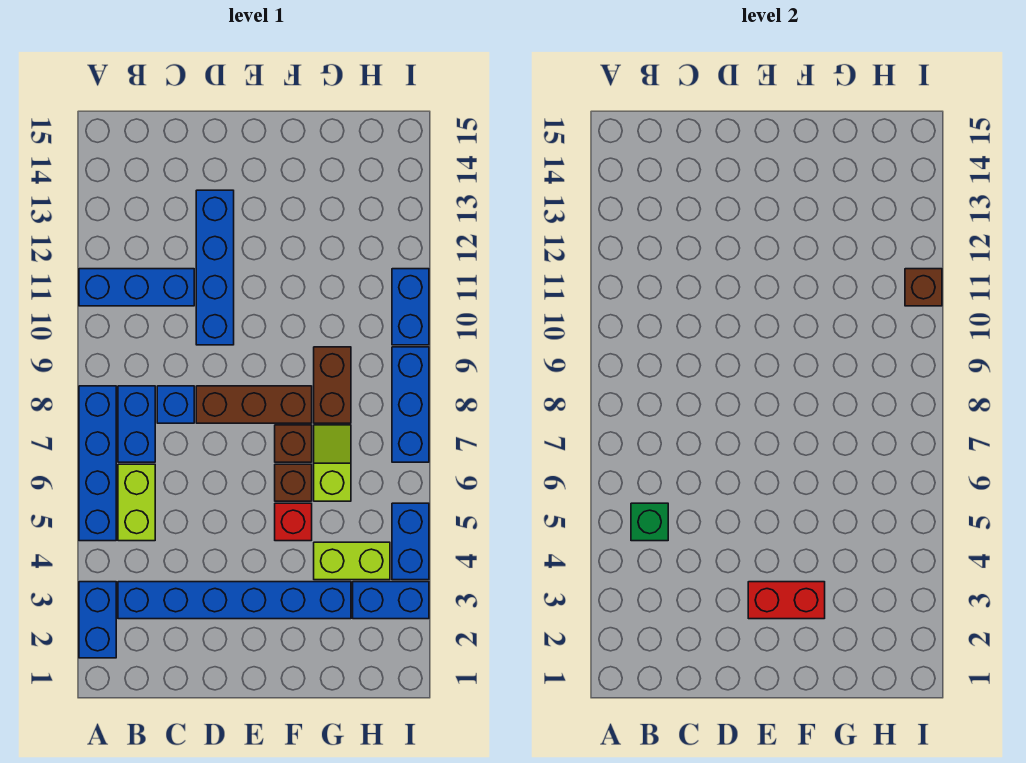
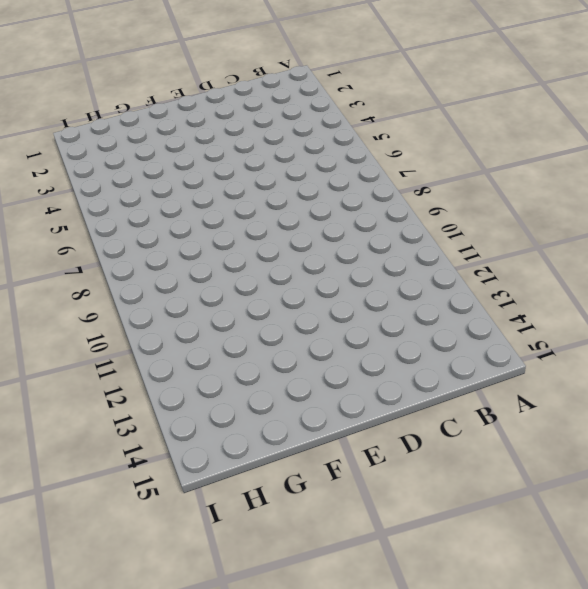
none -> blue brick A2:A3 level 1
none -> blue brick A5:A8 level 1
none -> blue brick A11:C11 level 1

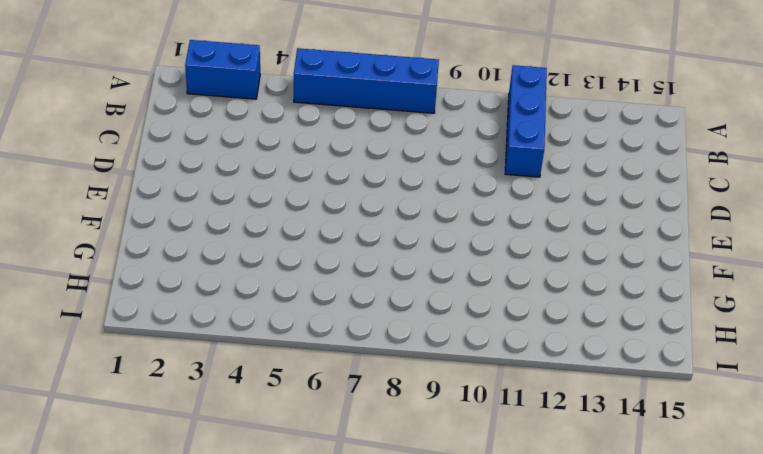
none -> blue brick B3:G3 level 1
none -> lime brick B5:B6 level 1
none -> blue brick B7:B8 level 1

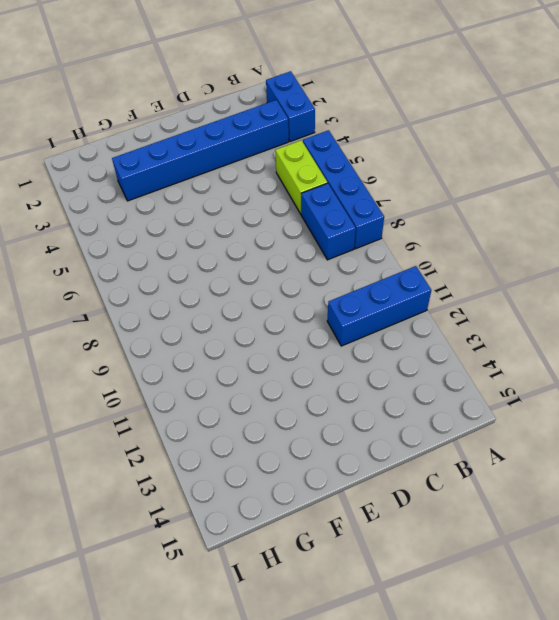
none -> blue brick C8 level 1
none -> brown brick D8:F8 level 1
none -> blue brick D10:D13 level 1

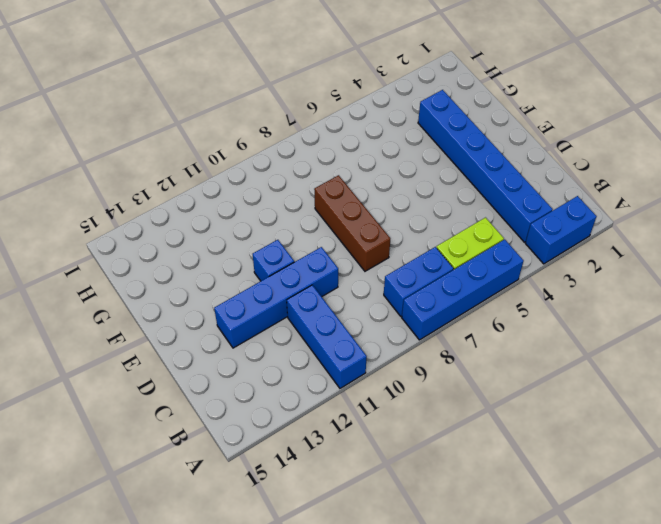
blue brick E11 level 1 -> blue brick C8 level 1
none -> red brick F5 level 1
none -> brown brick F6 level 1
none -> brown brick F7 level 1

